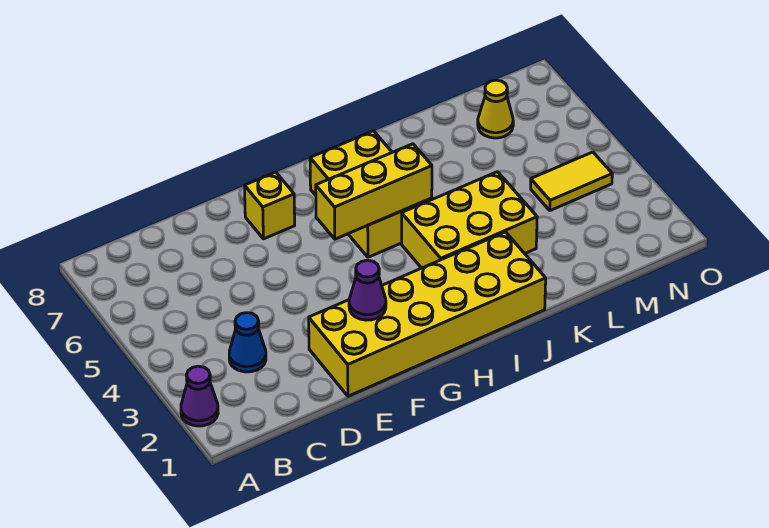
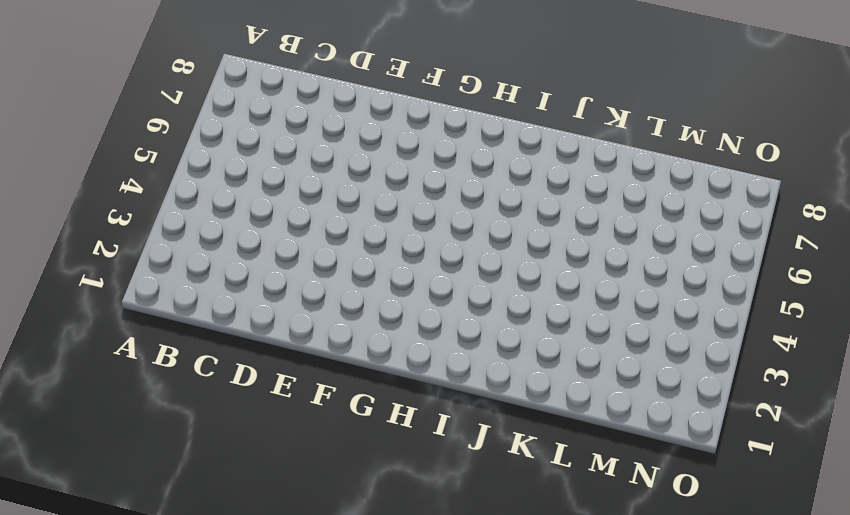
none -> purple cone A2 level 1
none -> blue cone C3 level 1

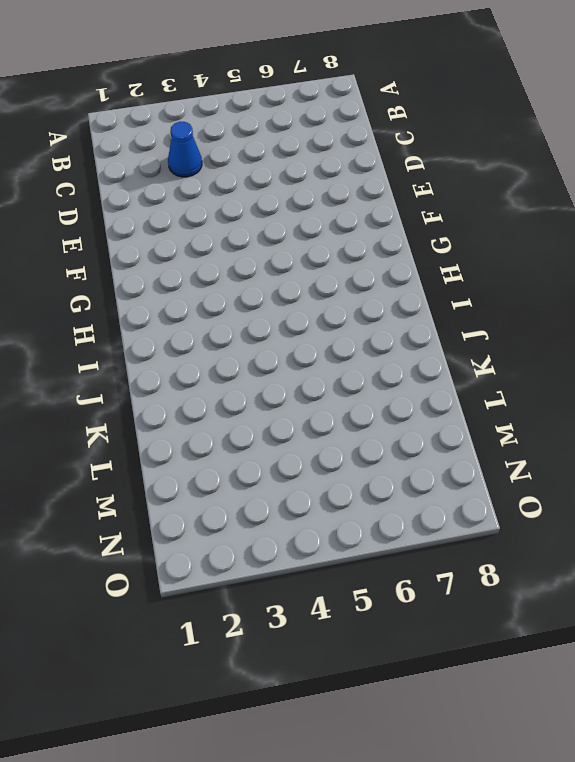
none -> purple cone A2 level 1
none -> yellow brick E1:J2 level 1

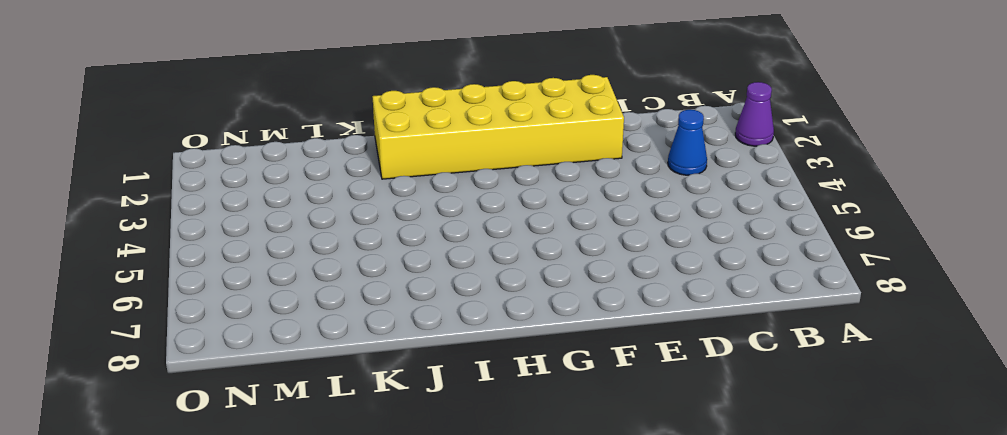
none -> yellow brick F7 level 1
none -> yellow brick H5:I7 level 1

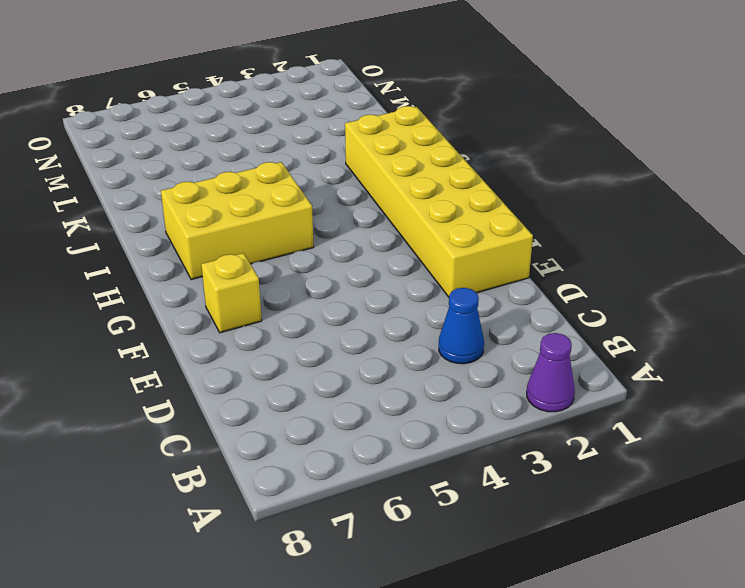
none -> yellow brick I3:K4 level 1
none -> yellow tile M4:N4 level 1

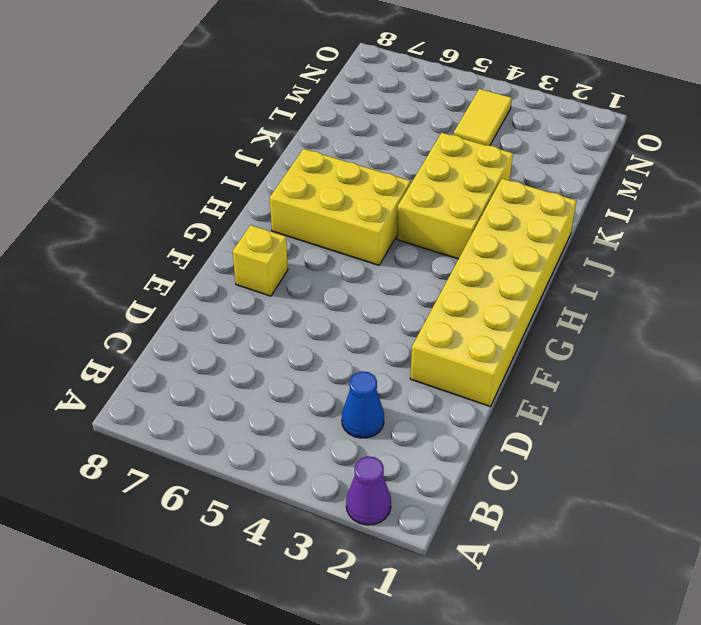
none -> yellow cone M7 level 1
none -> purple cone F2 level 2

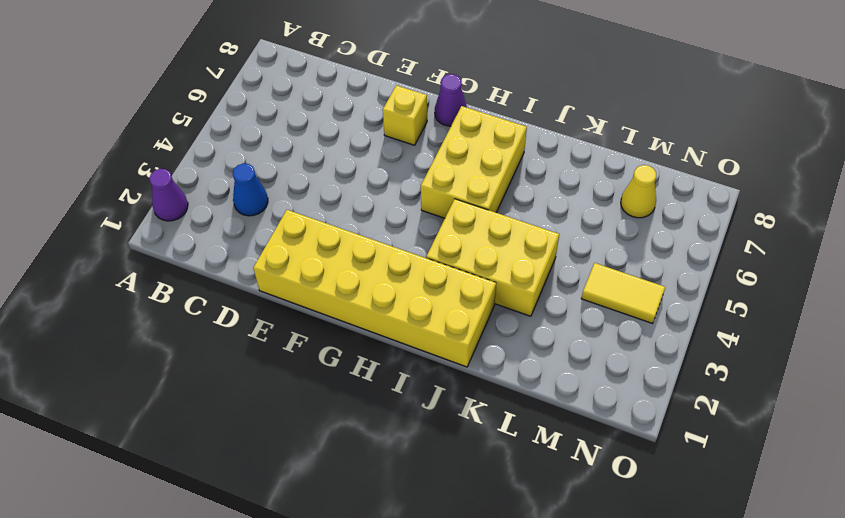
purple cone G8 level 1 -> purple cone F2 level 2
none -> yellow brick G5:I5 level 2

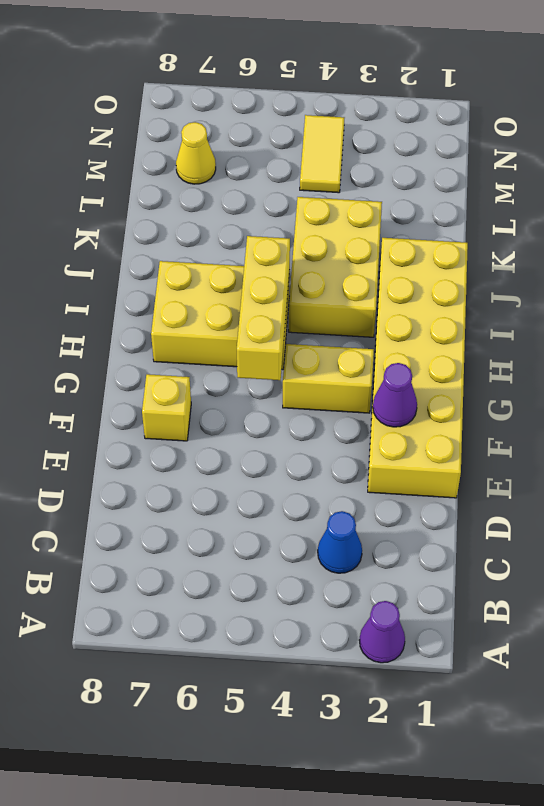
yellow brick G3:G4 level 1 -> none

